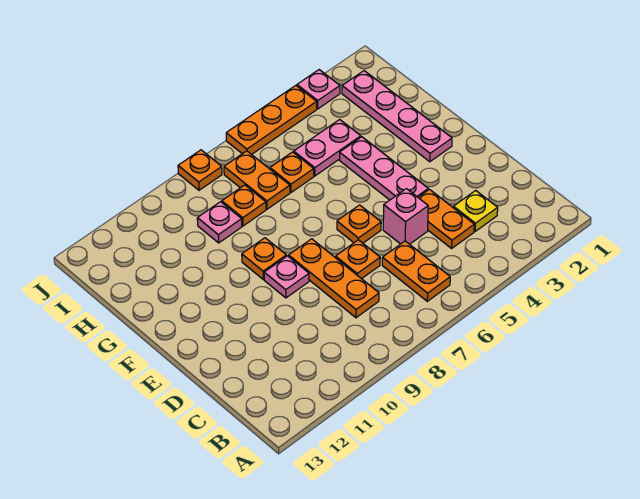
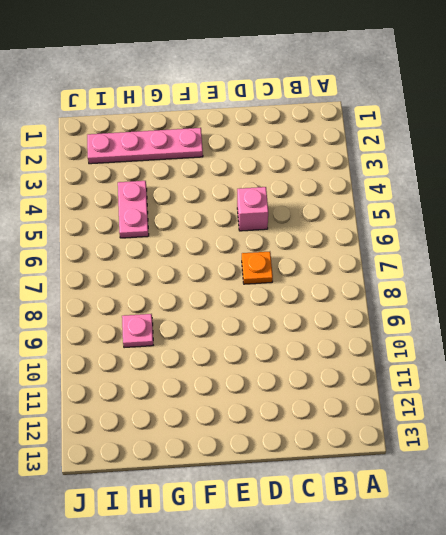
none -> orange plate B6:C6 level 1
none -> yellow plate C3 level 1
none -> orange plate C4:D4 level 1

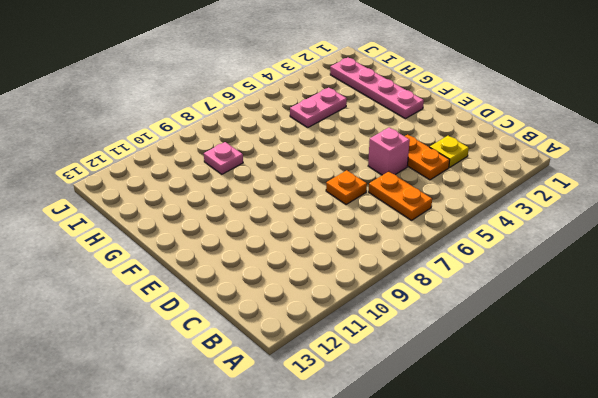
none -> orange plate C8:E8 level 1
none -> pink plate E4:G4 level 1
none -> orange plate E6 level 1

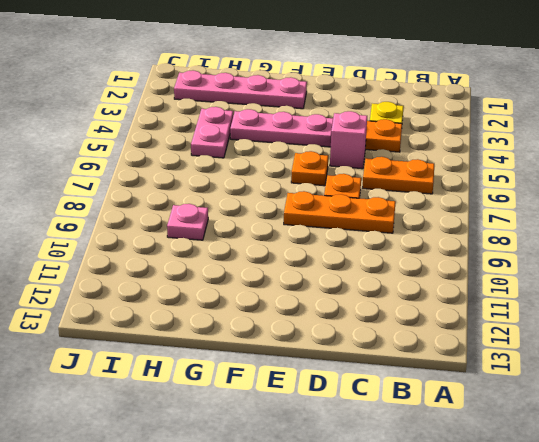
none -> pink plate E9 level 1
none -> orange plate F9 level 1
none -> orange plate H6 level 1

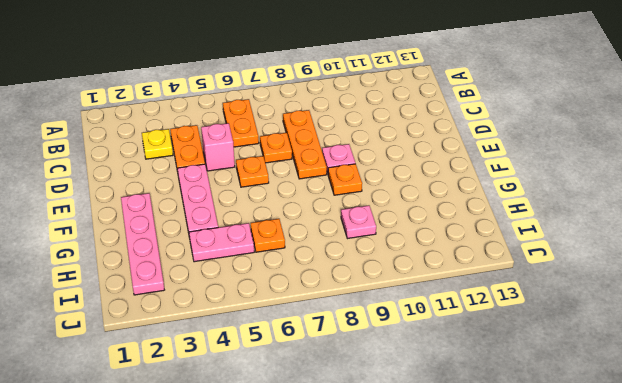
none -> orange plate H7:I7 level 1
none -> orange plate H8 level 1
none -> pink plate J3 level 1

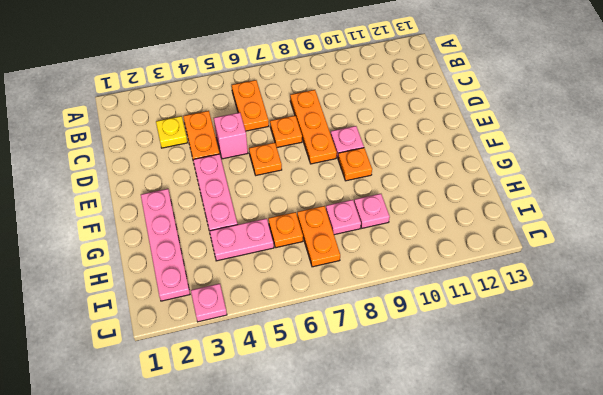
pink plate H8 level 1 -> orange plate H8 level 1
none -> orange plate J4:J6 level 1
none -> orange plate J8 level 1

